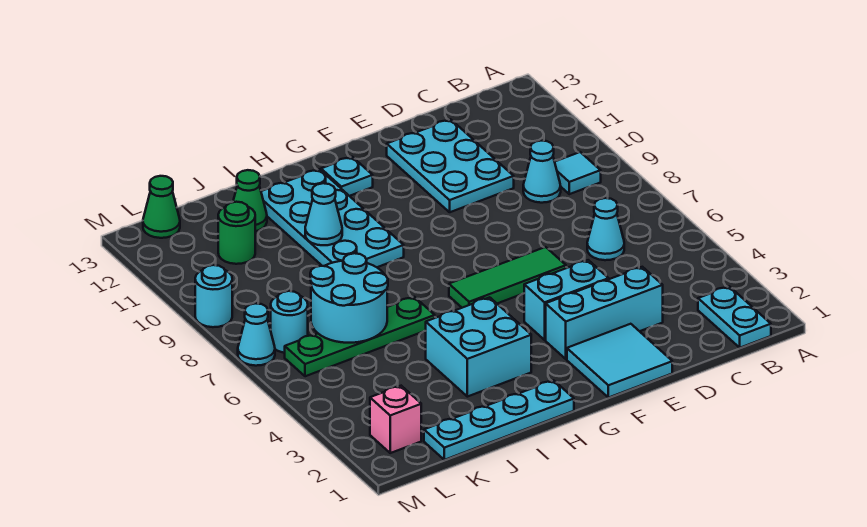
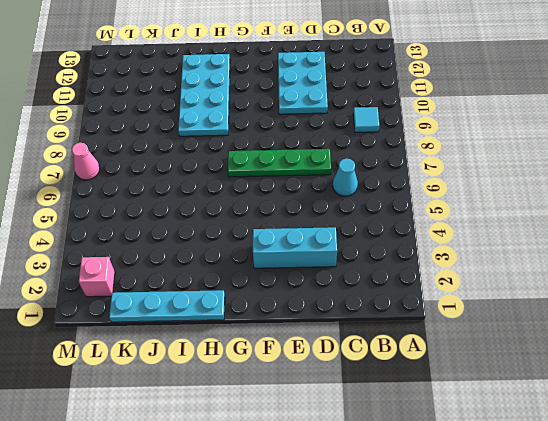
green plate D7:G7 level 1 -> green plate I6:L6 level 1
pink cone M7 level 1 -> cyan cone M7 level 1
none -> cyan plate B1:B2 level 1
none -> cyan cone C9 level 1
none -> cyan tile E1:F2 level 1

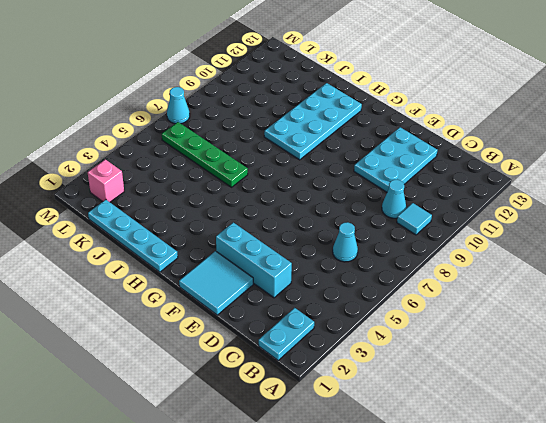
none -> cyan brick E4:F4 level 1
none -> green tile E6:G6 level 1
none -> cyan plate G12 level 1

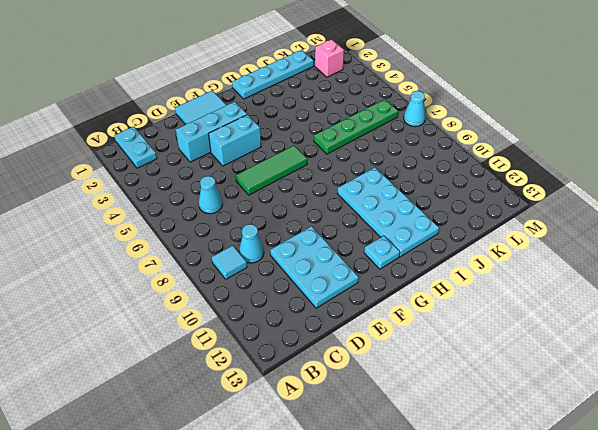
none -> cyan brick H3:I4 level 1
none -> green cone J12 level 1
none -> green round brick K11 level 1

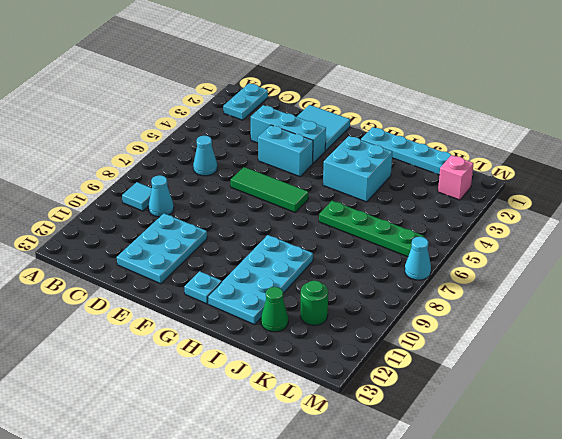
none -> cyan round brick L7 level 1
none -> green cone L13 level 1
none -> cyan round brick M9 level 1

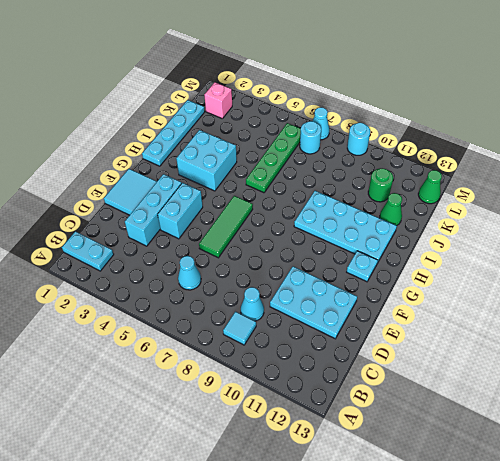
none -> cyan cone I10 level 2
none -> cyan round brick J6:K7 level 2

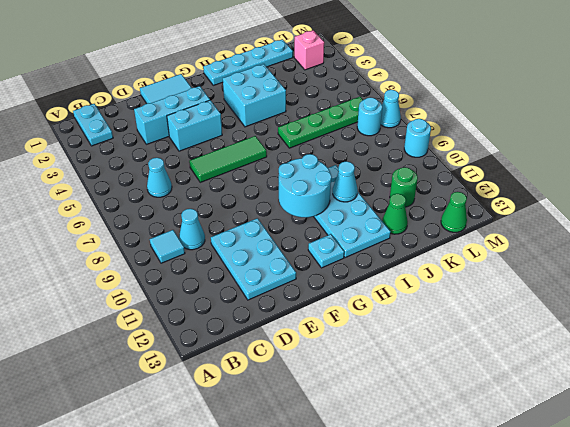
cyan round brick G9:H10 level 2 -> cyan round brick J6:K7 level 2

